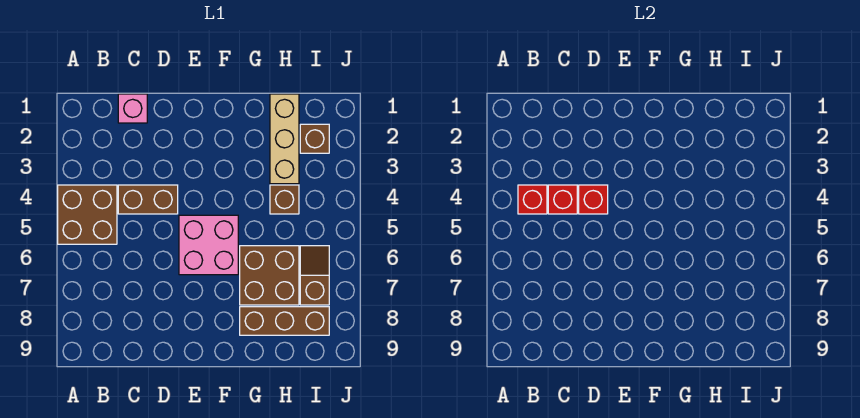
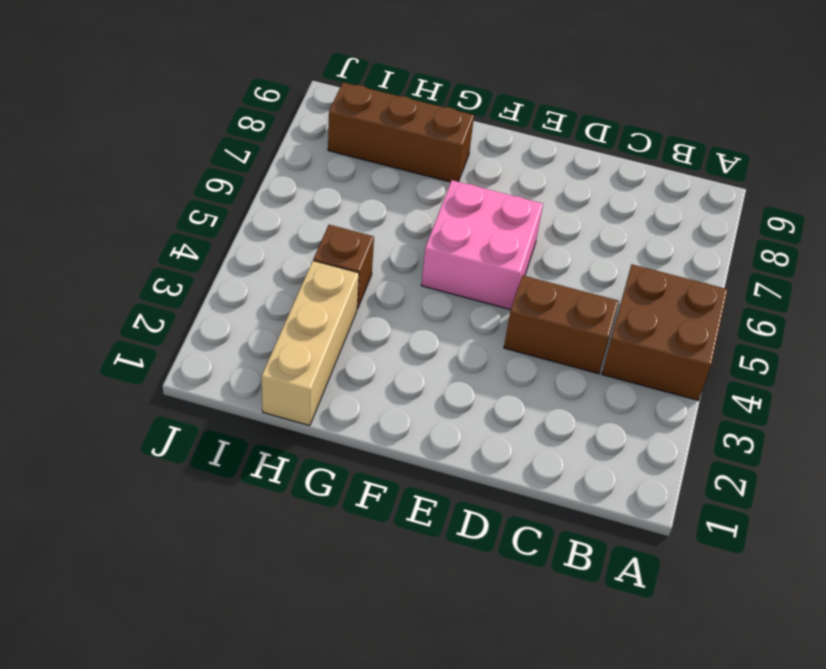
none -> pink brick C1 level 1
none -> brown brick G6:H7 level 1
none -> brown brick I2 level 1

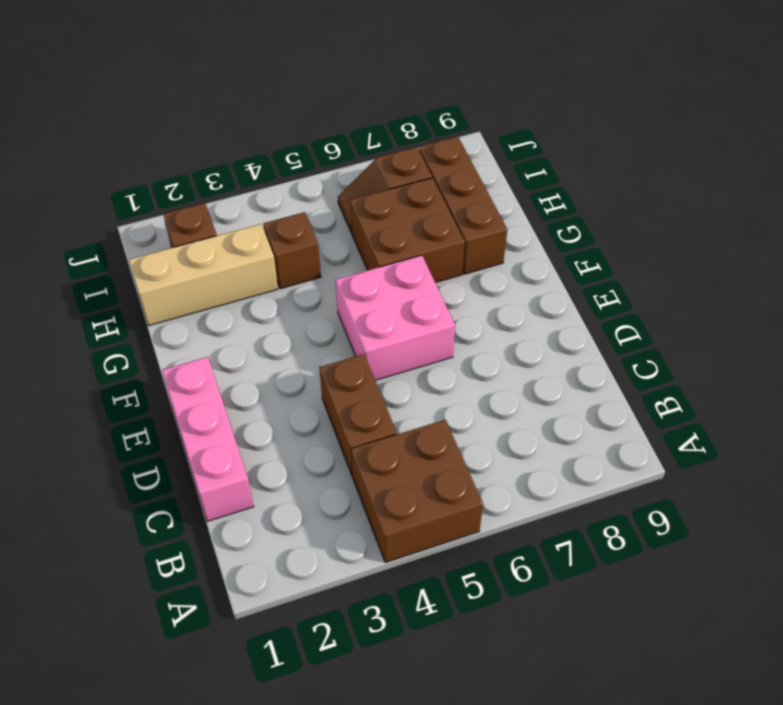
pink brick C1:E1 level 1 -> pink brick C1 level 1
none -> red brick B4 level 2
none -> red brick C4 level 2
none -> red brick D4 level 2

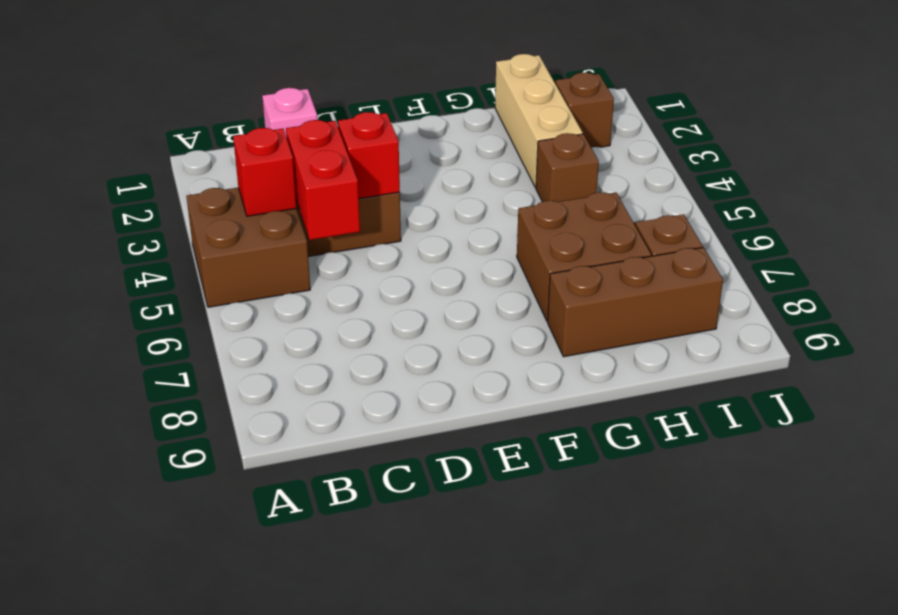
red brick C4:C5 level 2 -> red brick C4 level 2
none -> pink brick E5:F6 level 1

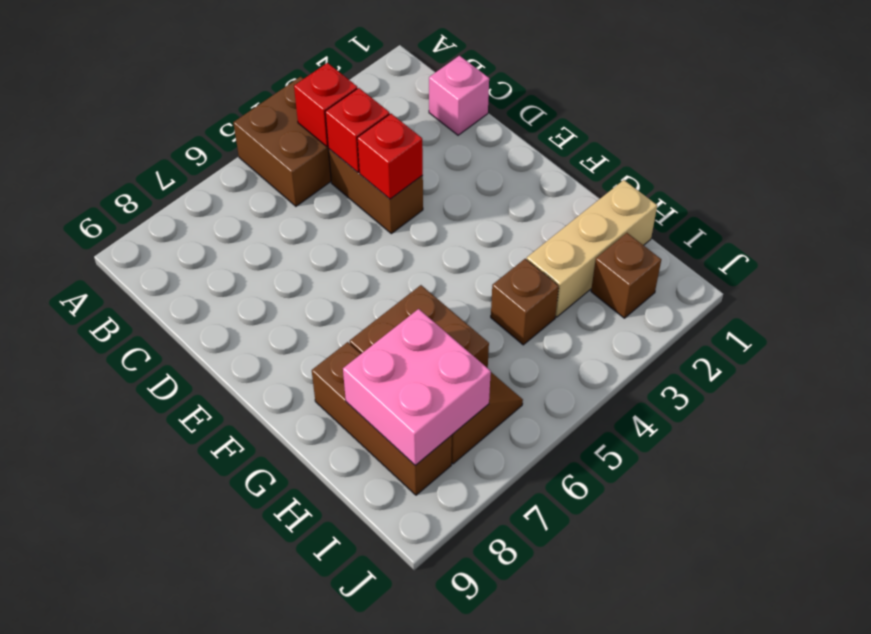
pink brick H7:I8 level 2 -> pink brick E5:F6 level 1

